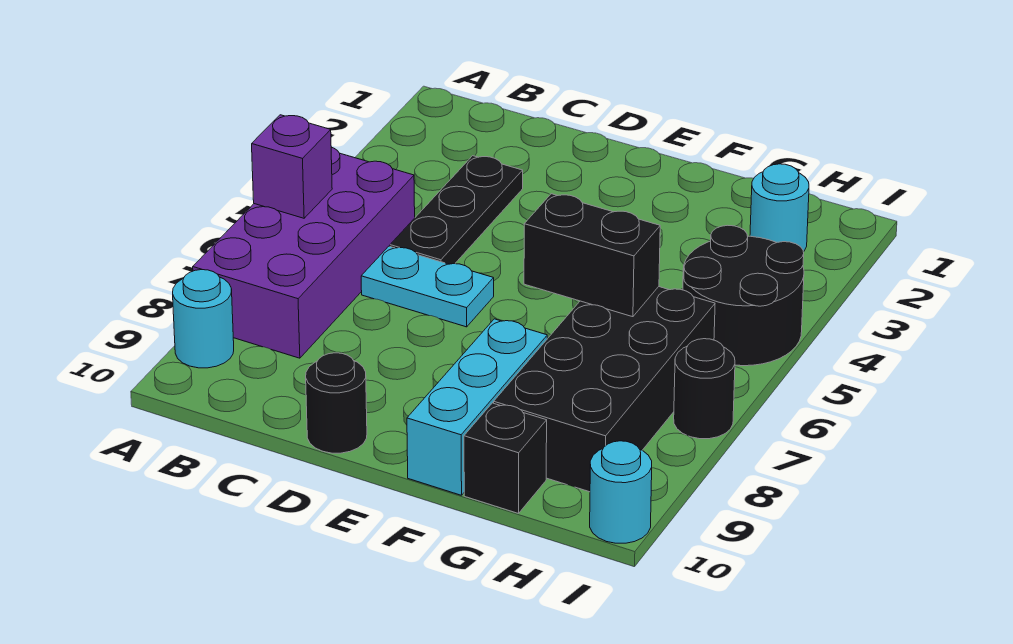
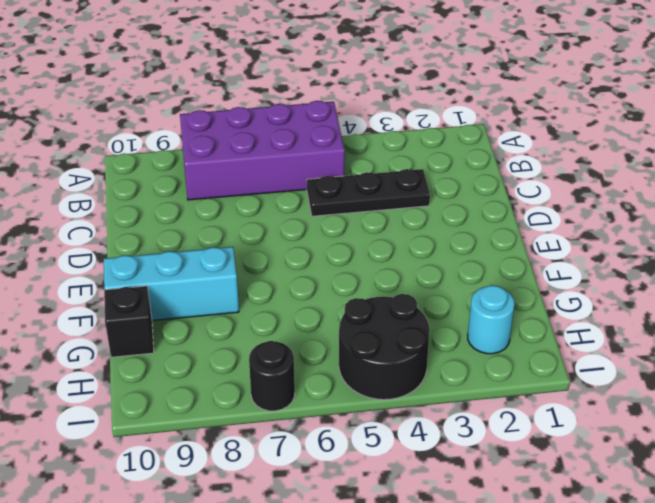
none -> cyan round brick A9 level 1
none -> cyan plate C6:D6 level 1
none -> black round brick D10 level 1

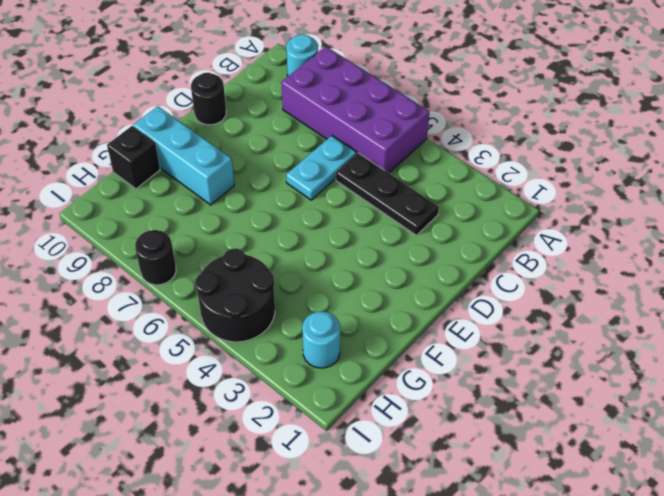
none -> black brick G6:H9 level 1
none -> cyan round brick I10 level 1
none -> purple brick A6 level 2

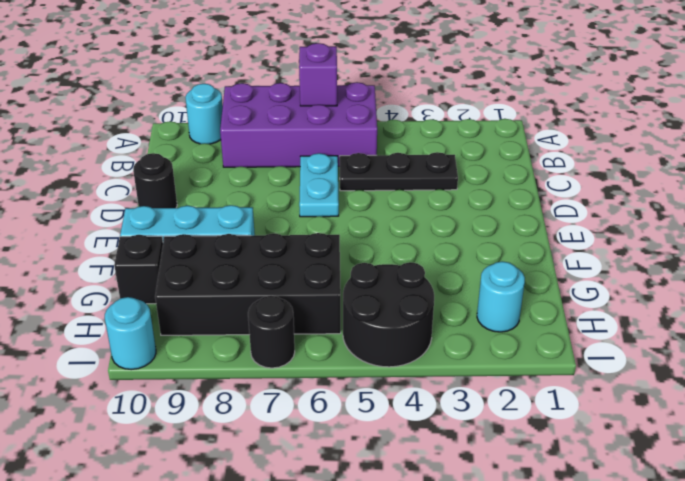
none -> black brick F6:G6 level 2

